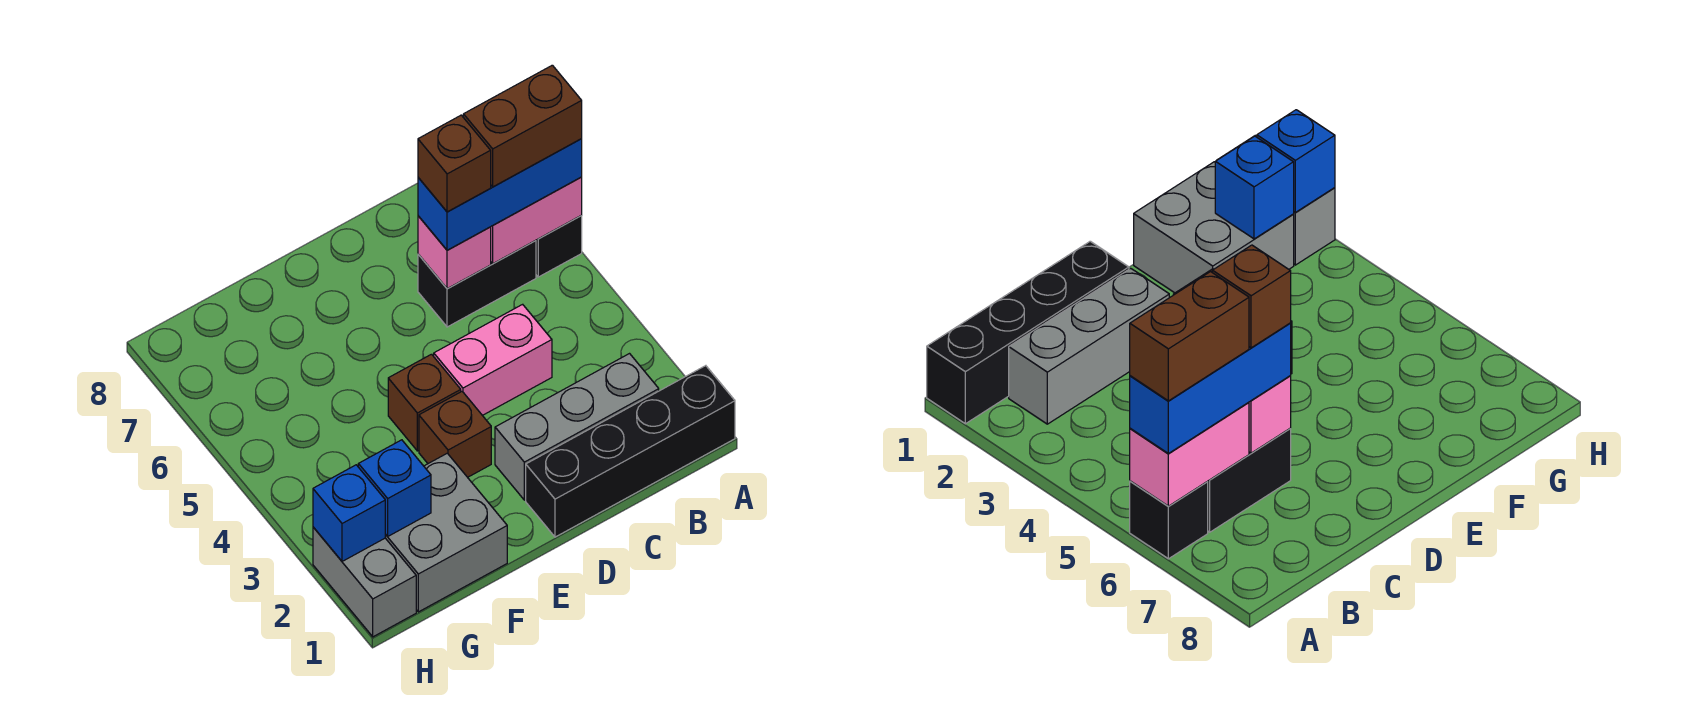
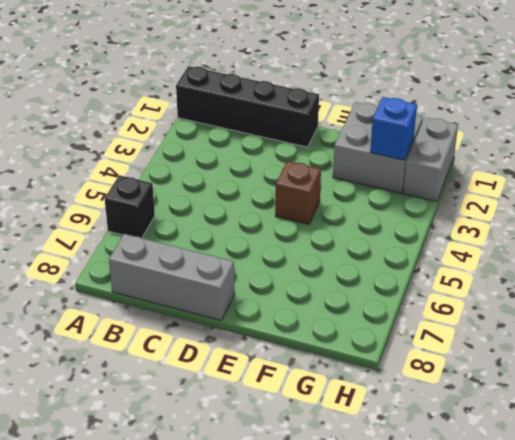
grey brick B8:D8 level 1 -> grey brick B2:D2 level 1
none -> black brick B6:C6 level 1
none -> pink brick C4:D4 level 1
none -> brown brick E3 level 1

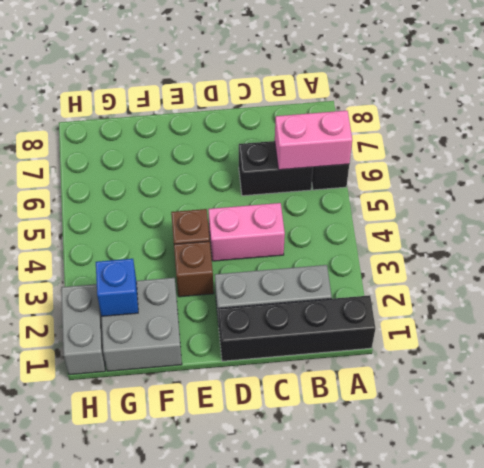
none -> pink brick C6 level 2
none -> blue brick H2 level 2
none -> blue brick A6:C6 level 3

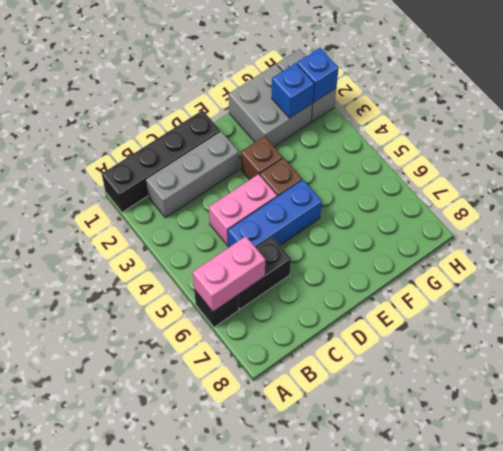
blue brick C5:E5 level 1 -> blue brick A6:C6 level 3
none -> pink brick C6 level 2
none -> brown brick A6:B6 level 4
none -> brown brick C6 level 4

